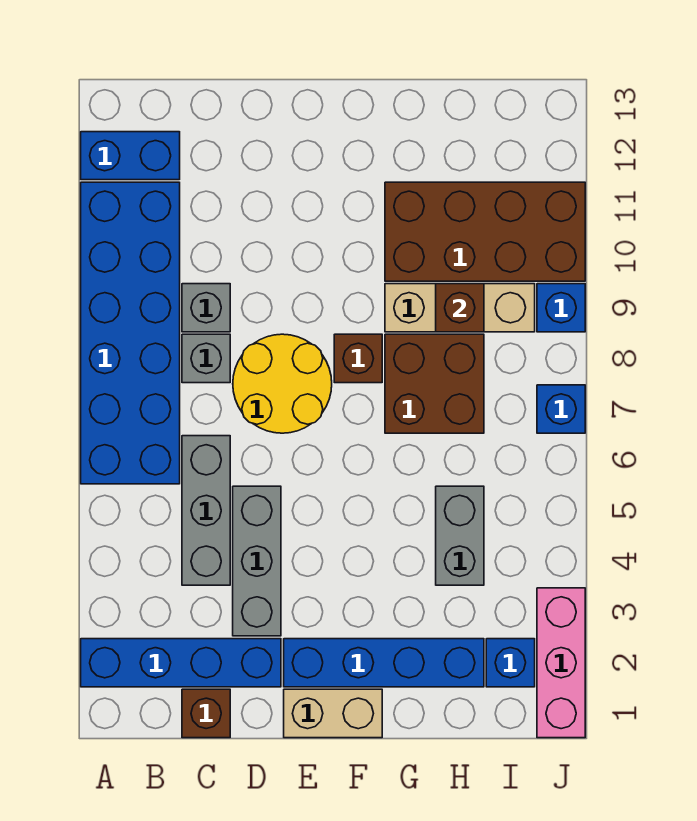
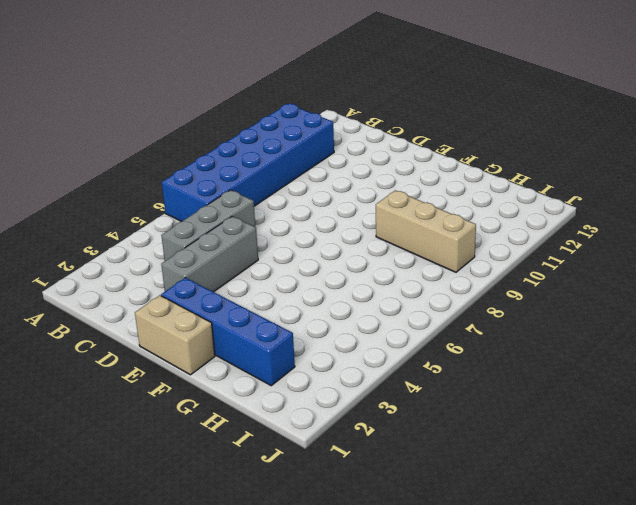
none -> blue brick A2:D2 level 1
none -> blue brick A12:B12 level 1
none -> brown brick C1 level 1

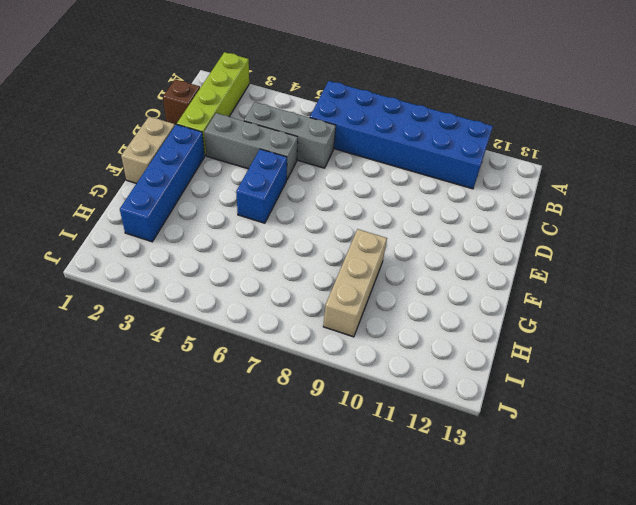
lime brick A2:D2 level 1 -> blue brick A2:D2 level 1
blue brick E5:F5 level 1 -> blue brick A12:B12 level 1
none -> grey brick C8 level 1
none -> grey brick C9 level 1
none -> yellow round brick D7:E8 level 1

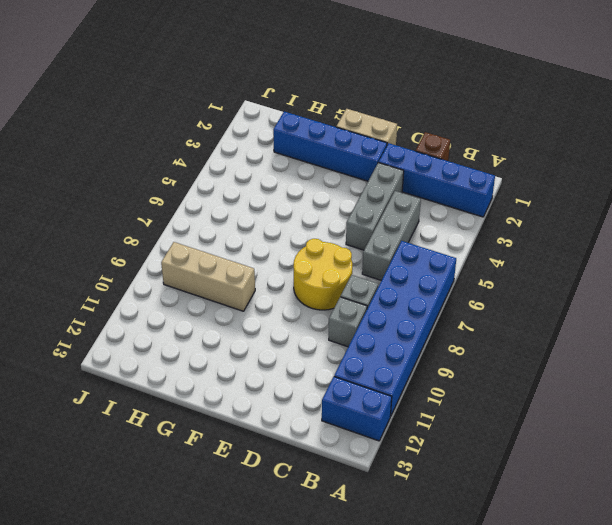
none -> brown brick F8 level 1
none -> brown brick G7:H8 level 1
none -> brown brick G10:J11 level 1

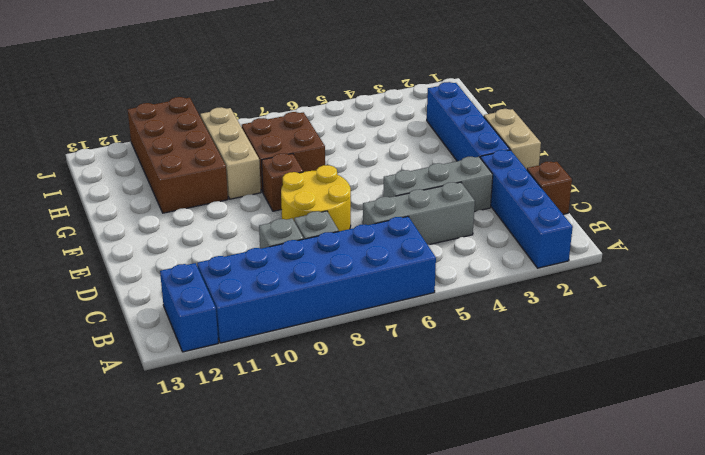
none -> grey brick H4:H5 level 1
none -> blue brick I2 level 1
none -> pink brick J1:J3 level 1

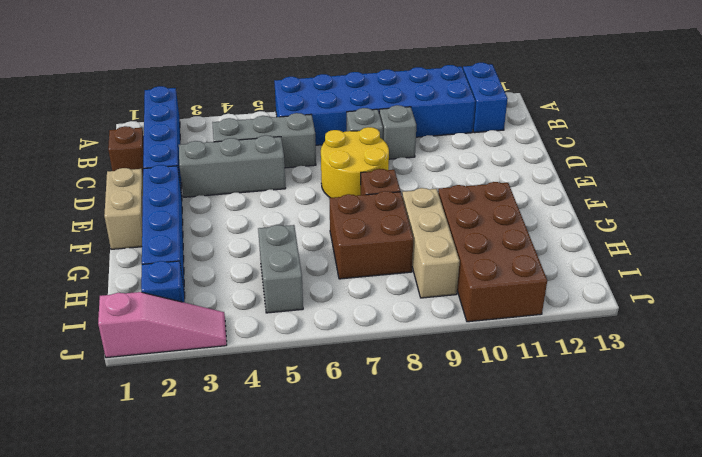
grey brick H5:I5 level 1 -> grey brick H4:H5 level 1
pink slope J1:J3 level 1 top 1 -> pink brick J1:J3 level 1
none -> blue brick J7 level 1
none -> blue brick J9 level 1
none -> brown brick H9 level 2

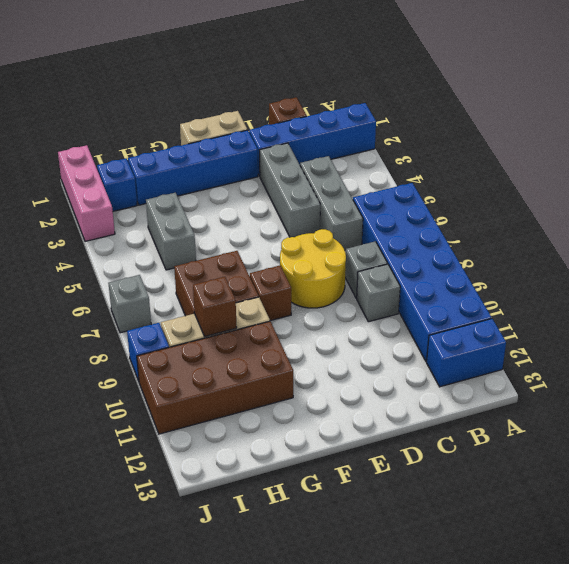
grey brick J7 level 1 -> blue brick J7 level 1

